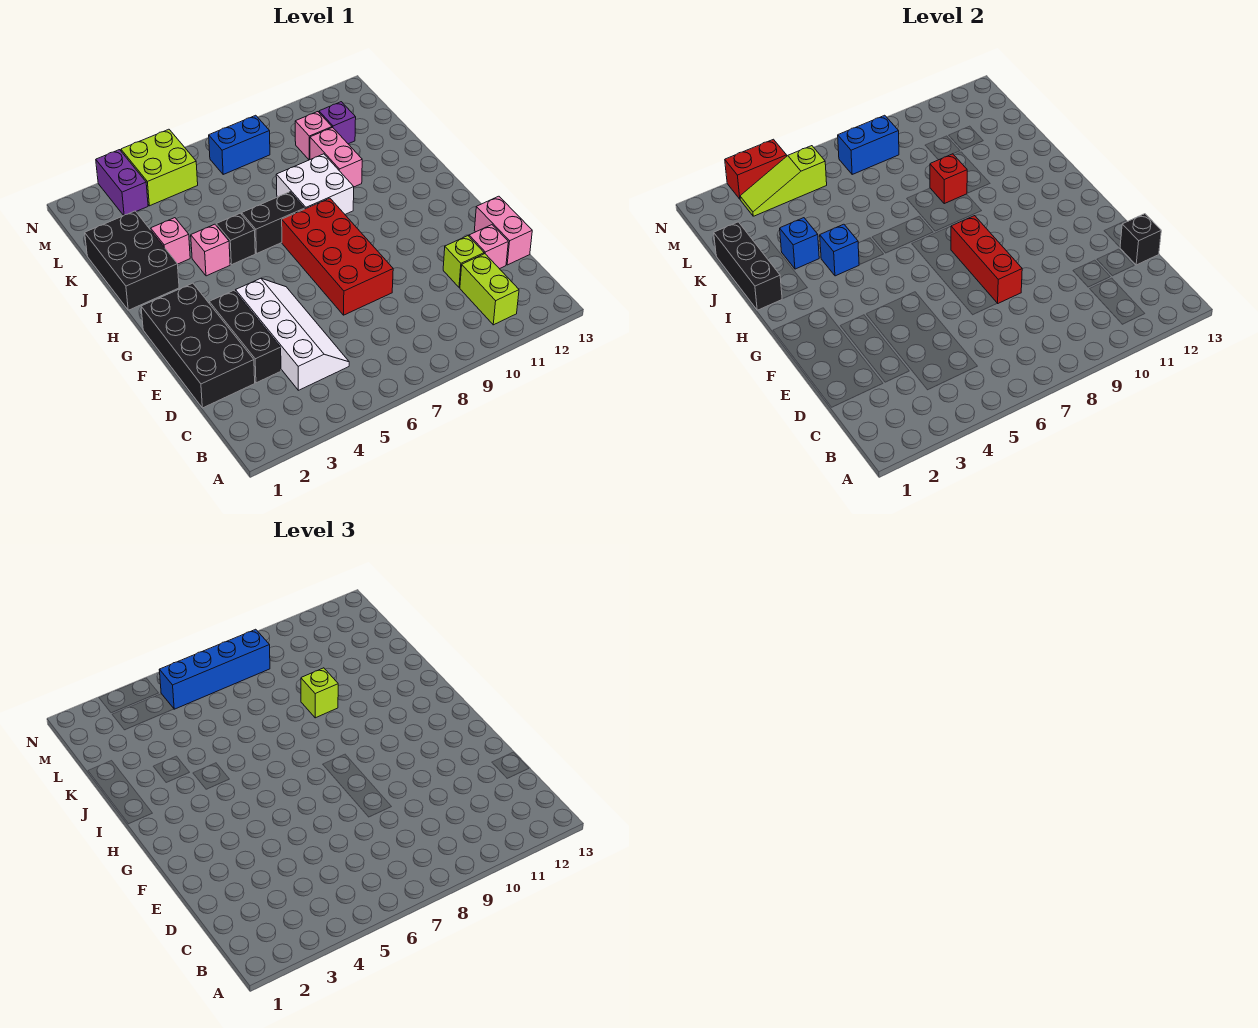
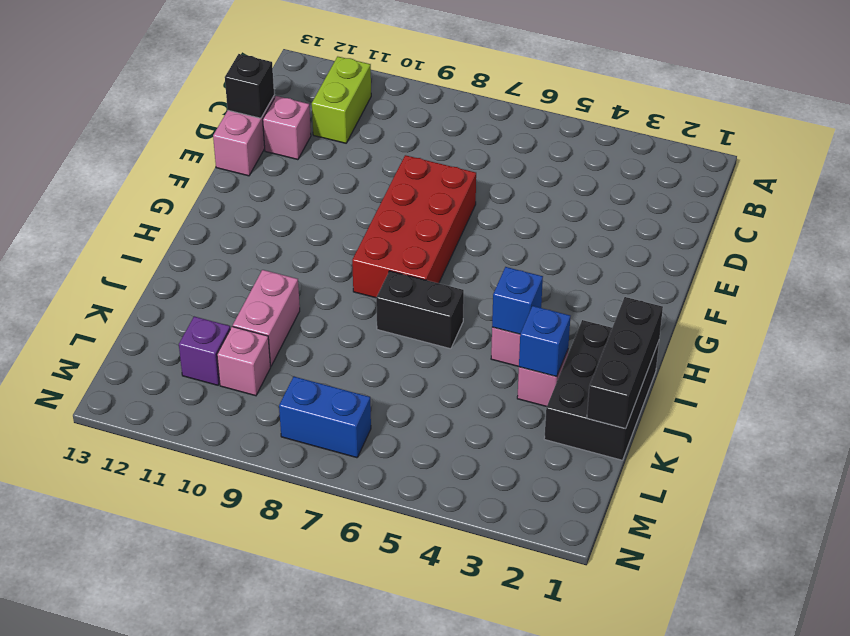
none -> white slope C4:F5 level 1 top 4
none -> black brick D1:G2 level 1
none -> black brick D3:F3 level 1
none -> lime brick D11 level 1

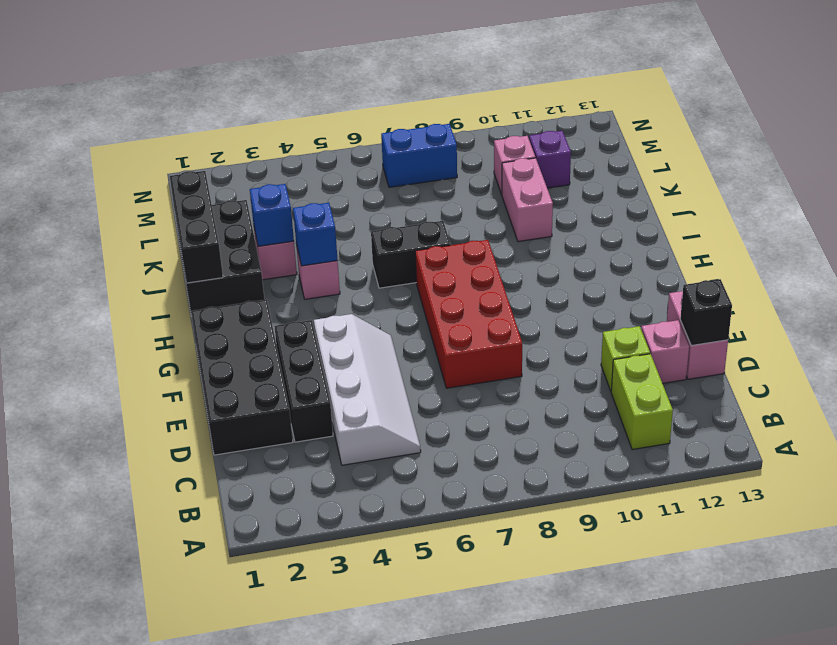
none -> black brick I5 level 1
none -> white brick I8:J9 level 1
none -> purple brick M3:N3 level 1
none -> lime brick M4:N5 level 1

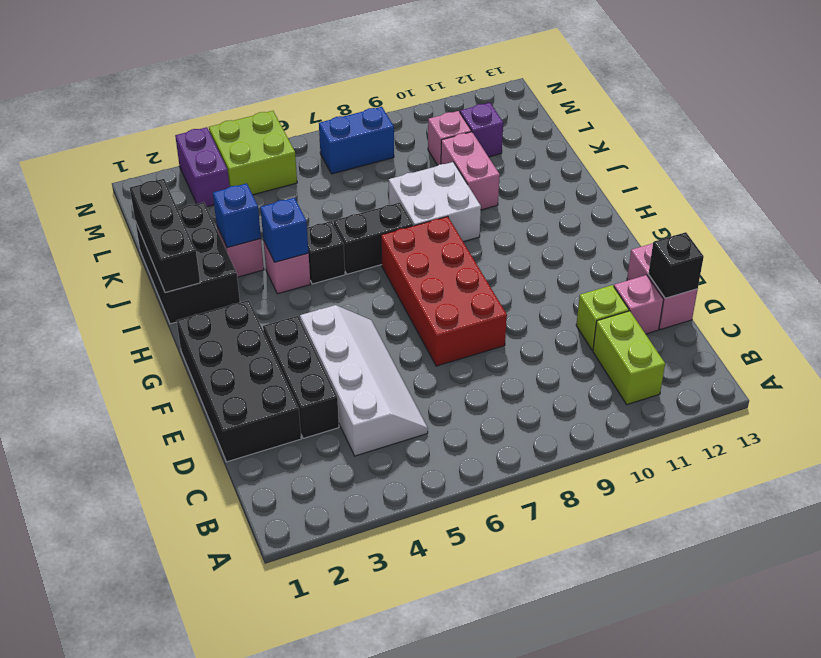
none -> red brick E8:G8 level 2
none -> red brick J9 level 2
none -> lime slope M3:M5 level 2 top 5
none -> blue brick M7:M8 level 2

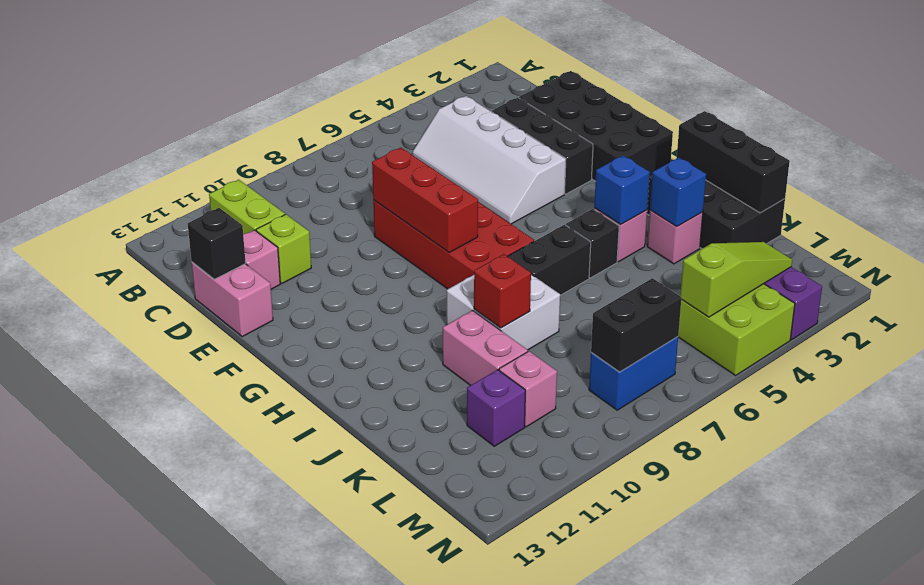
black brick M7:M8 level 2 -> blue brick M7:M8 level 2
none -> red brick N3:N4 level 2
none -> lime brick J9 level 3
none -> blue brick M5:M8 level 3

